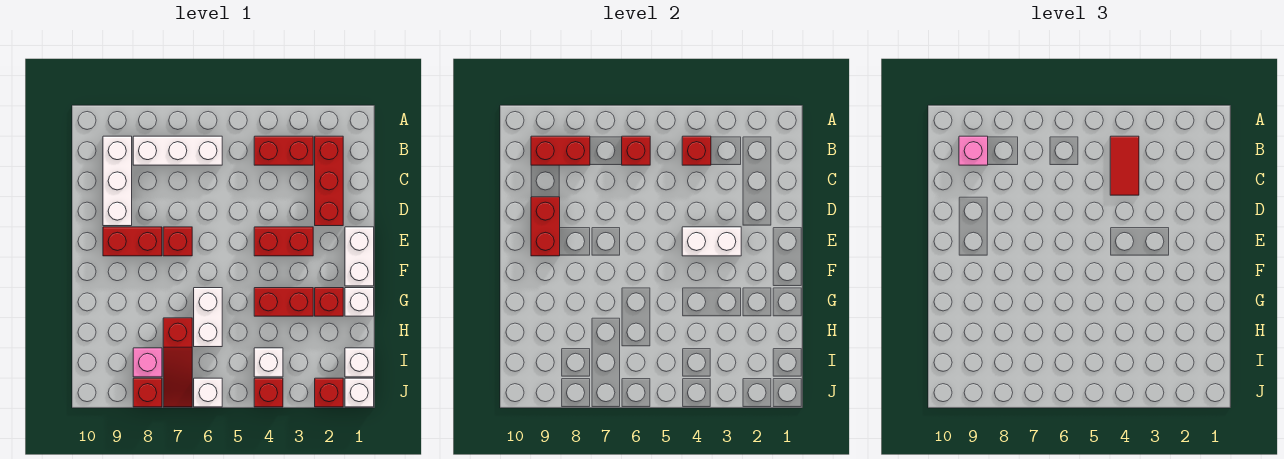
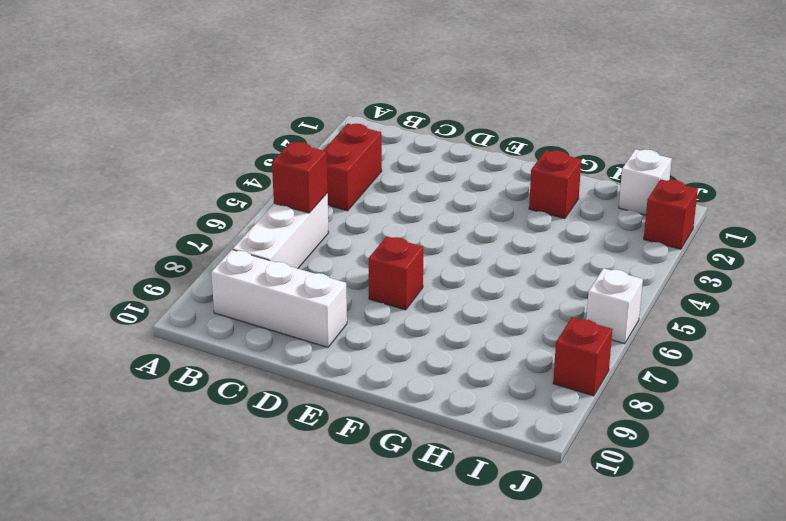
none -> red brick B2:D2 level 1
none -> white brick E1:F1 level 1
none -> red brick E3:E4 level 1

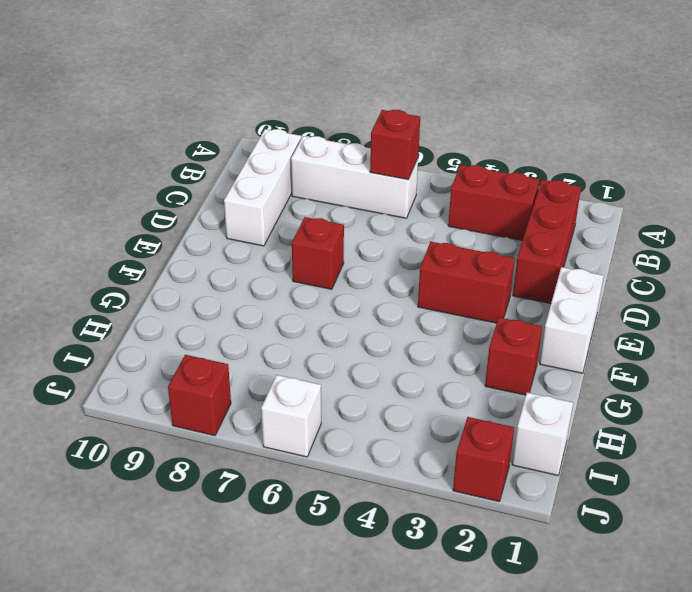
none -> red brick E8:E9 level 1
none -> white brick G1 level 1
none -> red brick G3:G4 level 1

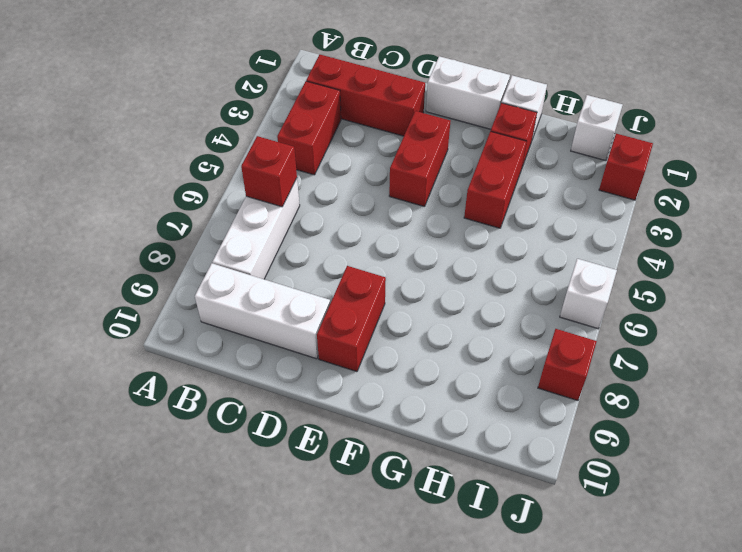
none -> red brick E7 level 1
none -> white brick G6:H6 level 1
none -> red slope H7:J7 level 1 top H

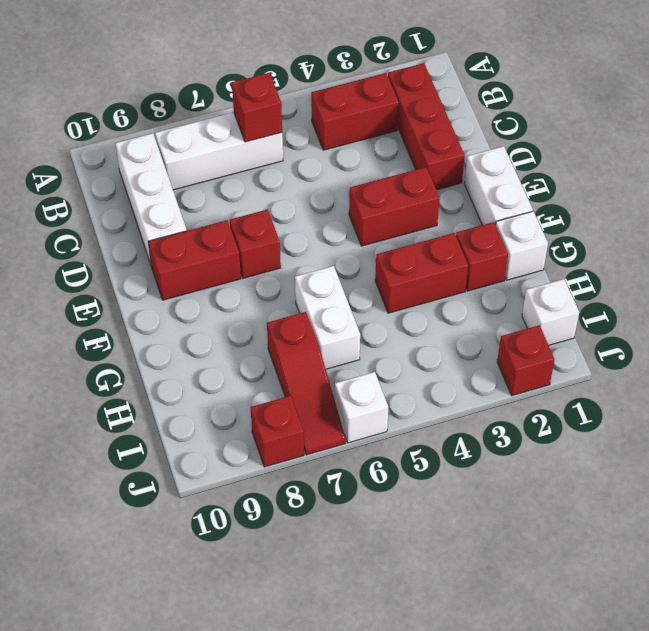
none -> white brick I4 level 1
none -> pink brick I8 level 1
none -> white brick J1 level 1

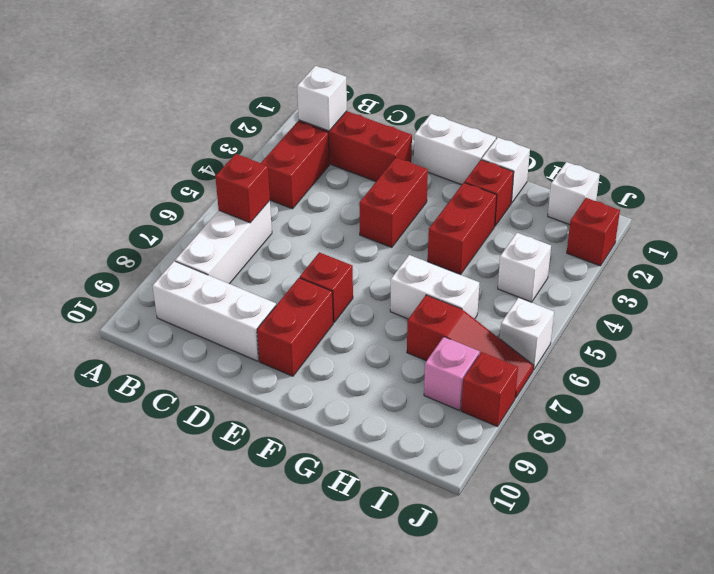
white brick B2 level 2 -> white brick J1 level 1
none -> red brick J4 level 1
none -> red brick B4 level 2
none -> red brick B8:B9 level 2

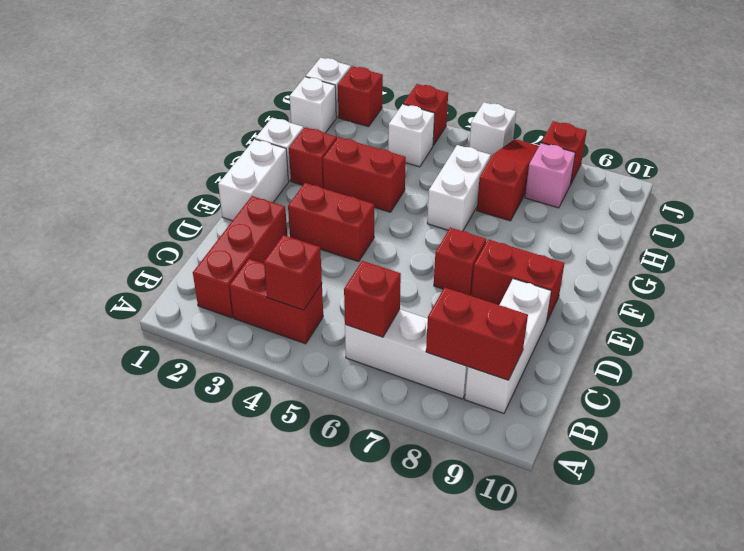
none -> red brick D9:E9 level 2
none -> white brick E3:E4 level 2
none -> red tile B4:C4 level 3

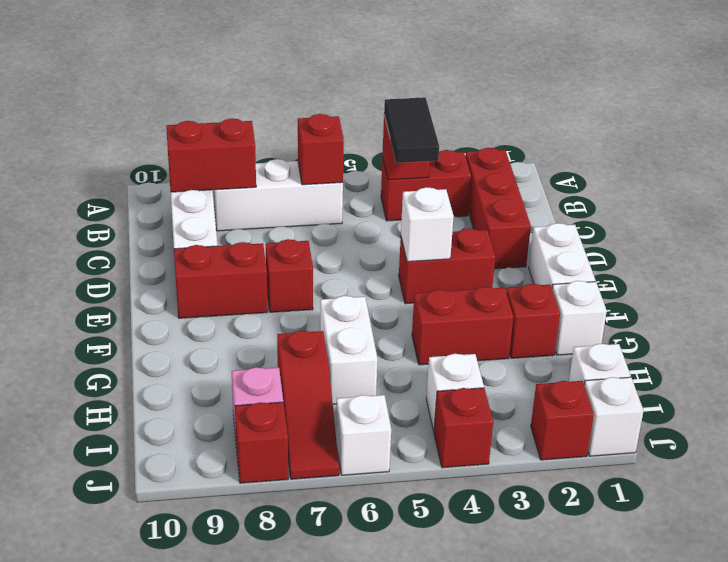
black tile B4:C4 level 3 -> red tile B4:C4 level 3
white brick E4 level 2 -> white brick E3:E4 level 2
none -> red brick D9:E9 level 2
none -> pink brick B9 level 3

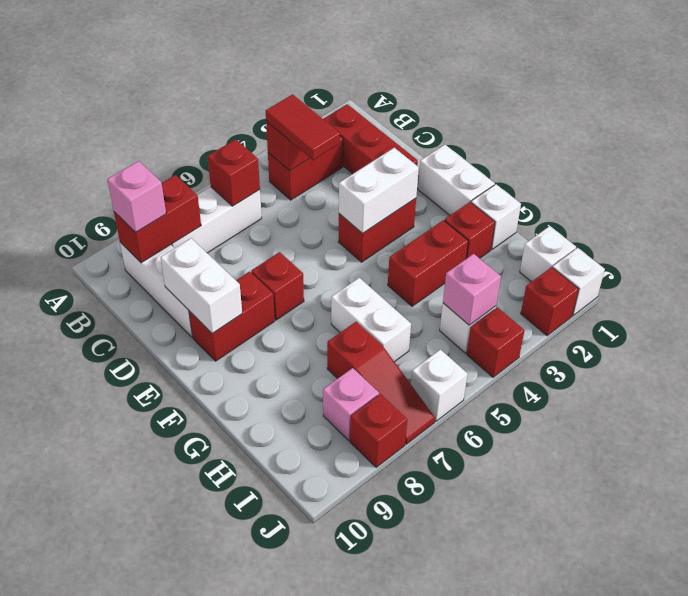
white brick D9:E9 level 2 -> red brick D9:E9 level 2
pink brick I4 level 2 -> none

